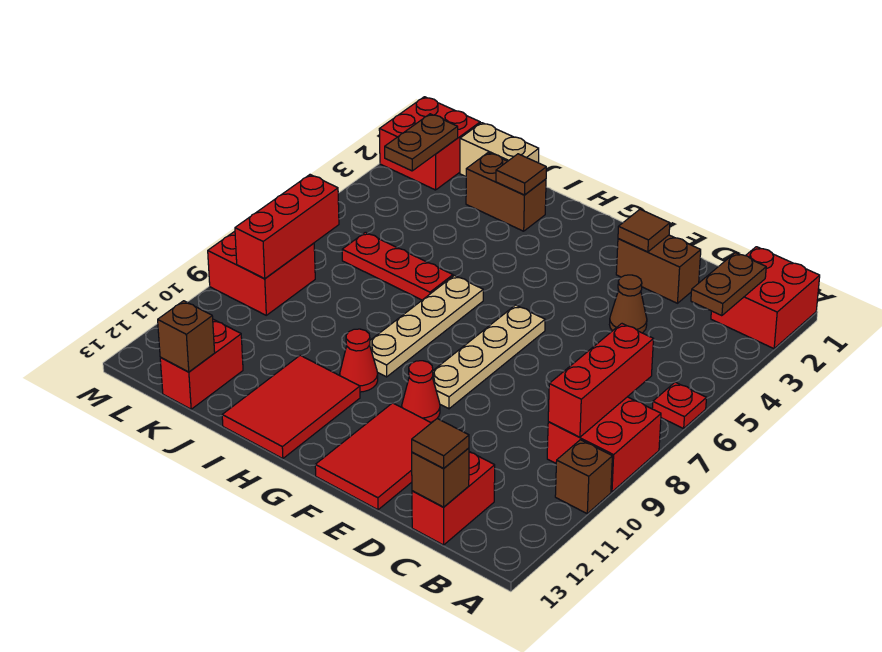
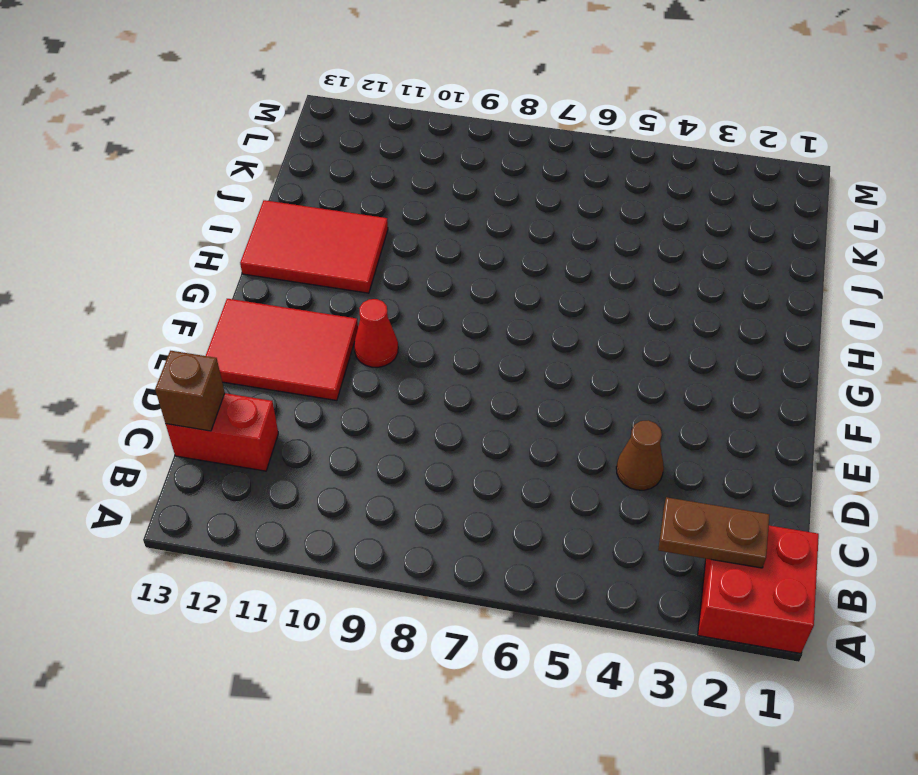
none -> red plate A6 level 1
none -> red brick A8:B9 level 1
none -> brown brick A10 level 1

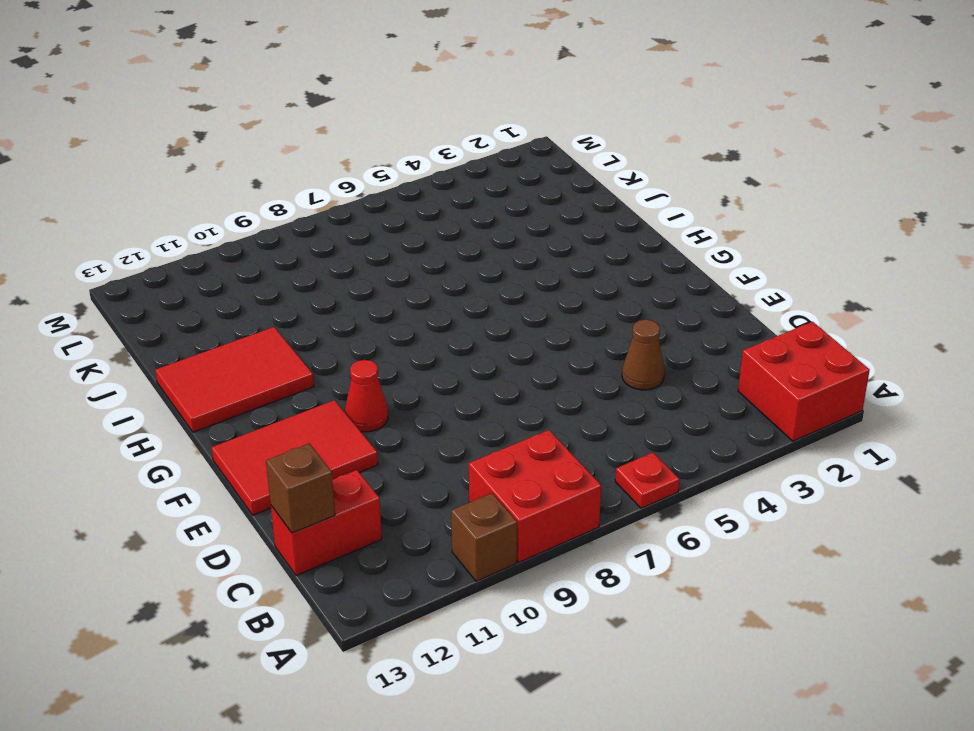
none -> brown brick D2:E2 level 1
none -> tan plate F6:F9 level 1
none -> tan plate H6:H9 level 1

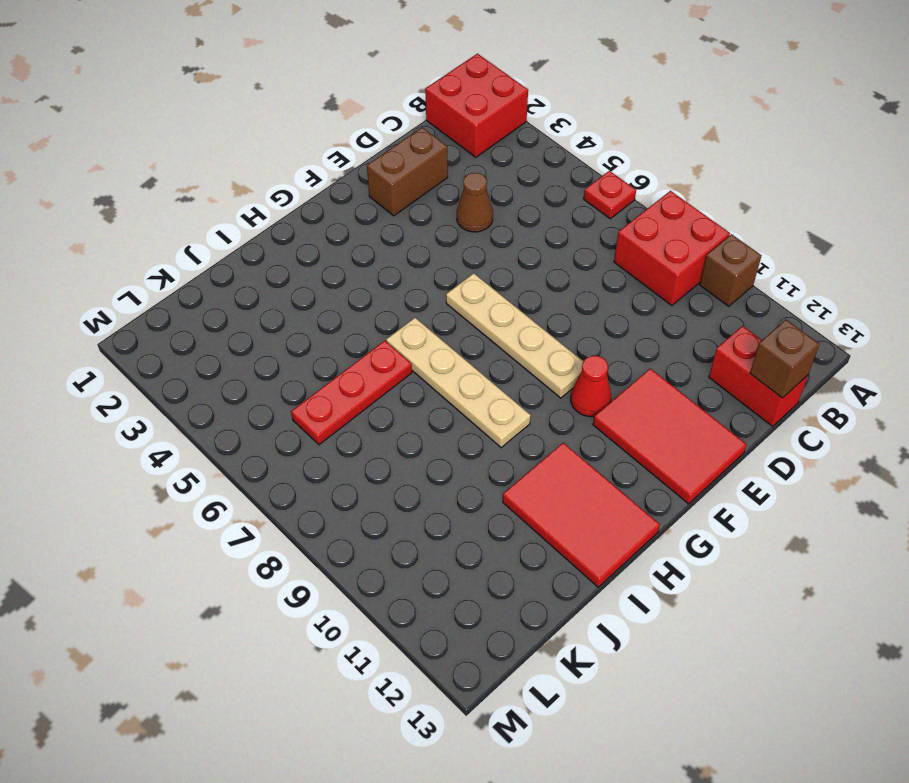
none -> red cone H10 level 1
none -> brown brick I2:J2 level 1
none -> tan brick J1:K1 level 1

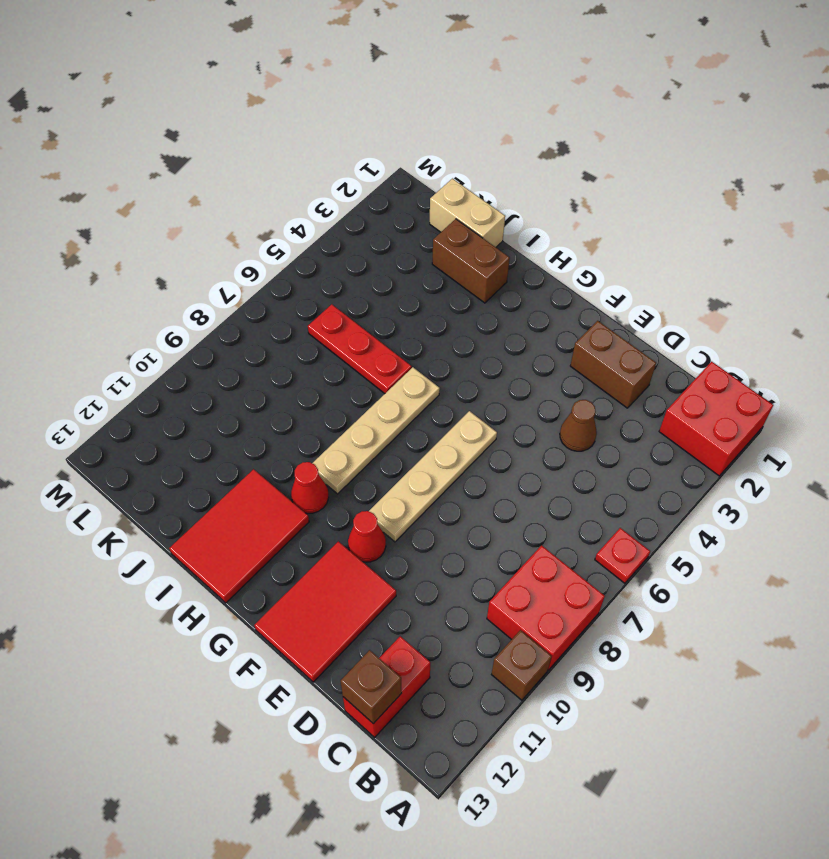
none -> red brick K12:K13 level 1
none -> red brick L1:M2 level 1
none -> red brick L8:M9 level 1

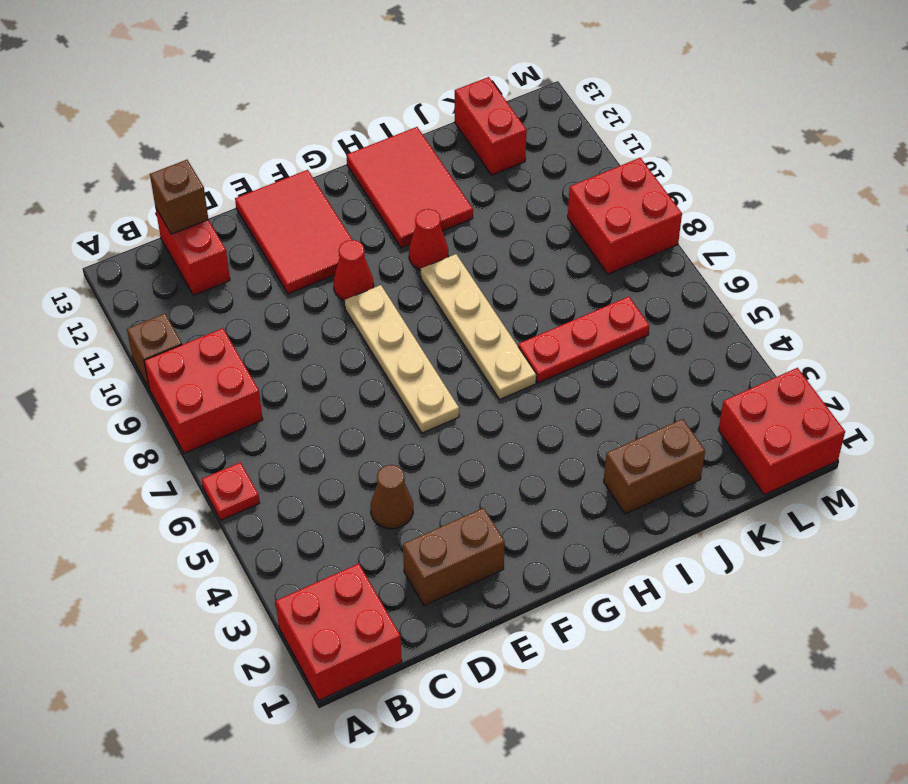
none -> tan brick J1:K1 level 1
none -> brown plate B2:B3 level 2
none -> red brick B7:B9 level 2

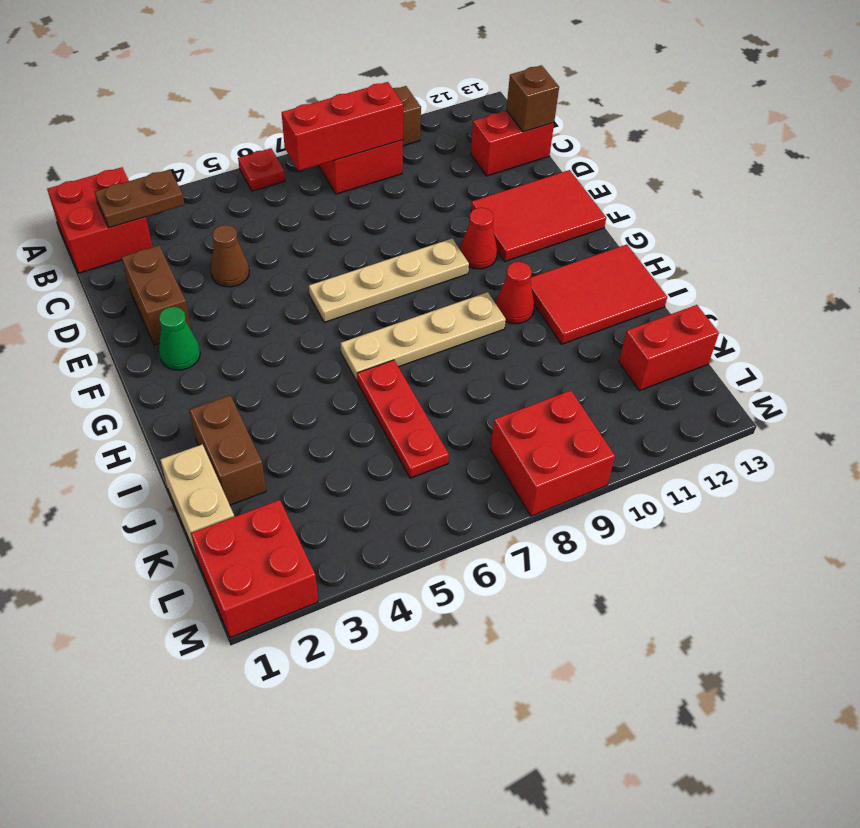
green cone F2 level 1 -> none
none -> brown tile E2 level 2
none -> brown tile I2 level 2
none -> brown brick K13 level 2

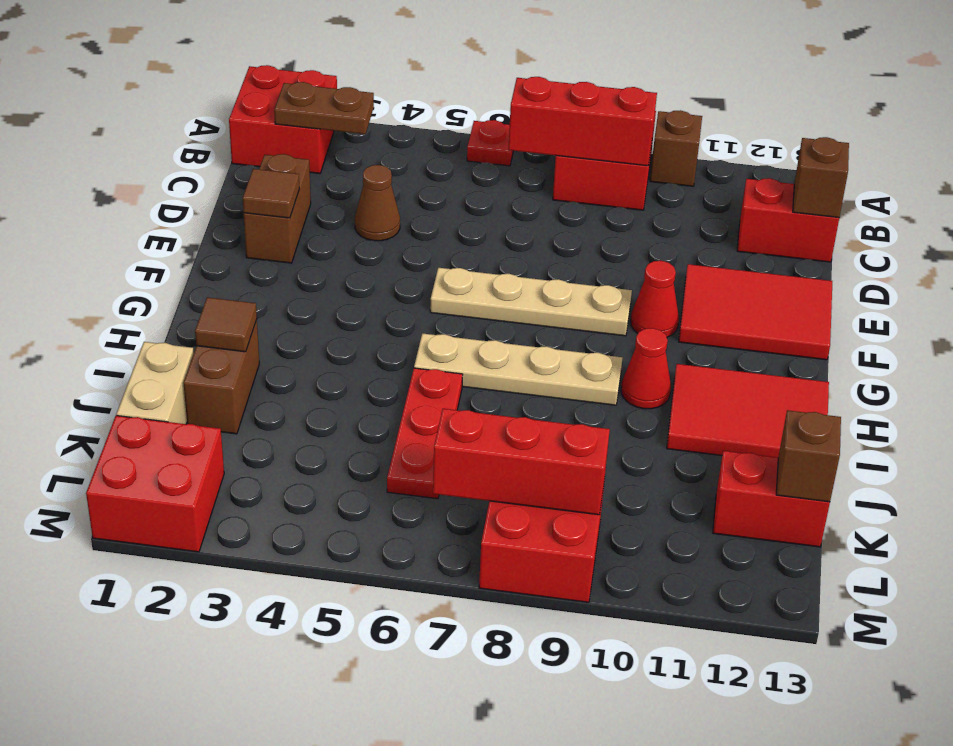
none -> brown plate L2:L3 level 2
none -> brown tile C13 level 3

